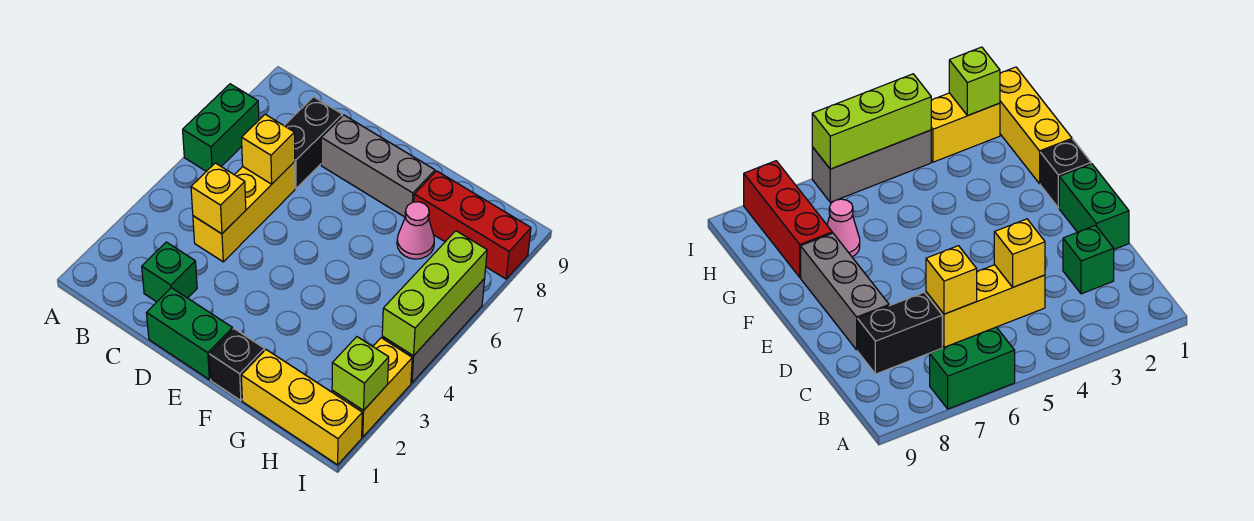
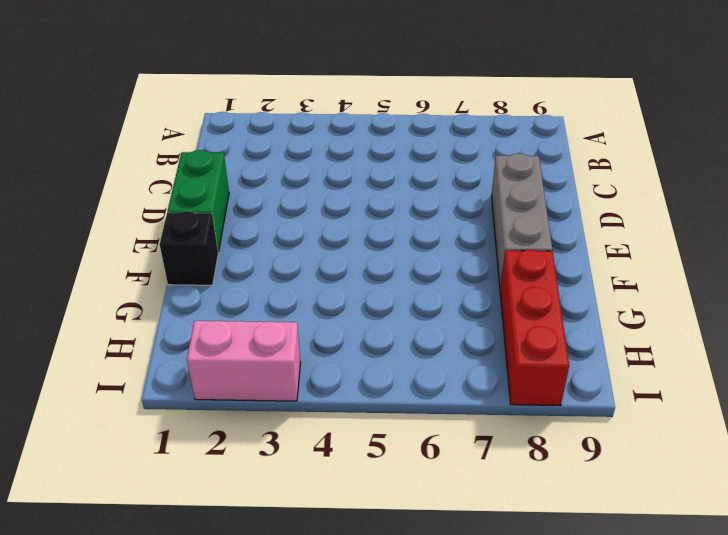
pink brick I2:I3 level 1 -> yellow brick I2:I3 level 1
none -> green brick A6:A7 level 1
none -> green brick C2 level 1
none -> yellow brick C4:C6 level 1

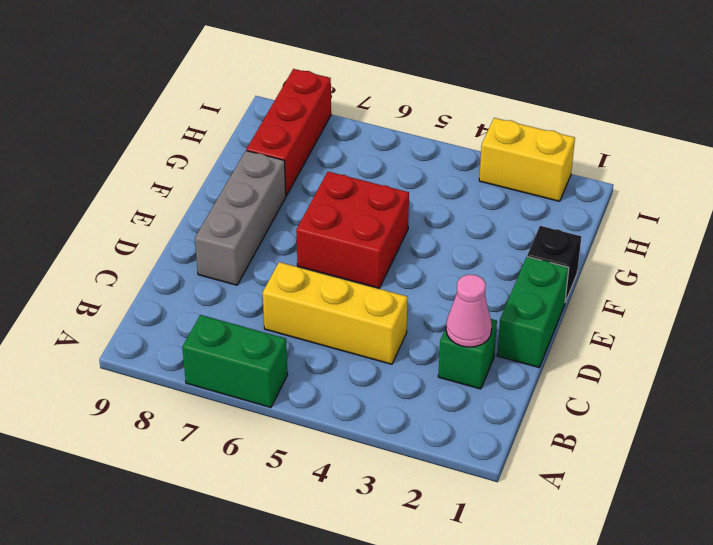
pink cone C2 level 2 -> pink cone G7 level 1
red brick E5:F6 level 1 -> none
none -> black brick C7:C8 level 1
none -> yellow brick G1:I1 level 1
none -> grey brick I4:I6 level 1

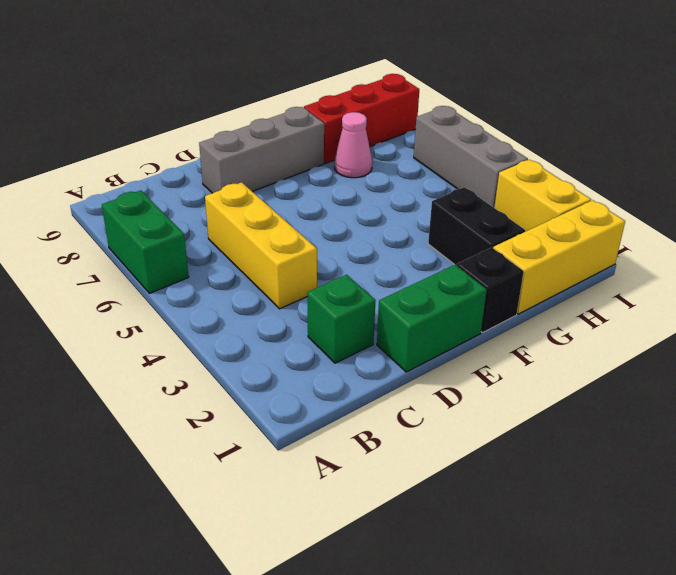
black brick G2:G3 level 1 -> black brick C7:C8 level 1
none -> yellow brick C4 level 2
none -> yellow brick C6 level 2
none -> lime brick I2 level 2

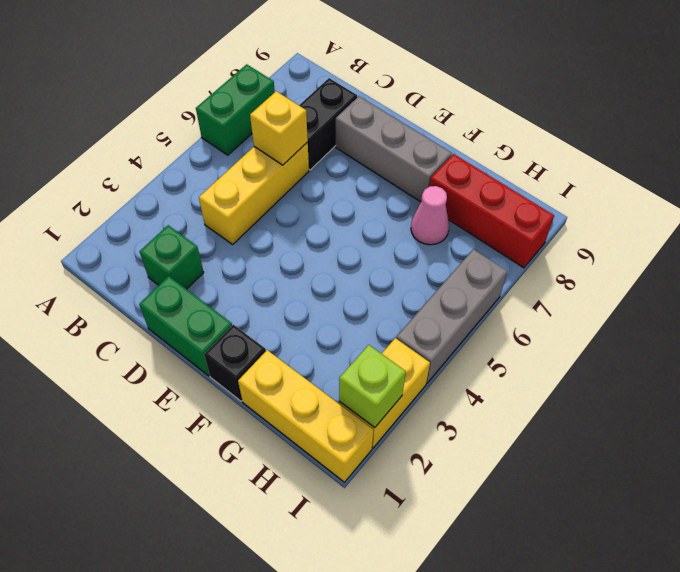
none -> yellow brick C4 level 2
none -> lime brick I4:I6 level 2

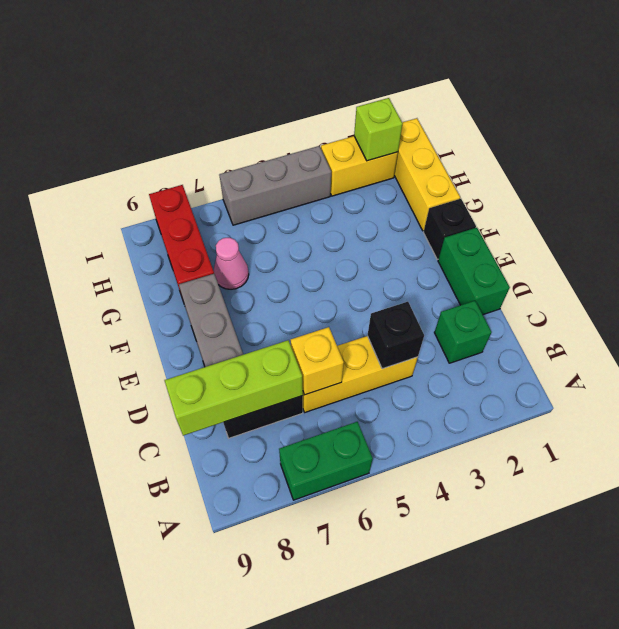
black brick C4 level 2 -> yellow brick C4 level 2
lime brick C7:C9 level 2 -> lime brick I4:I6 level 2

